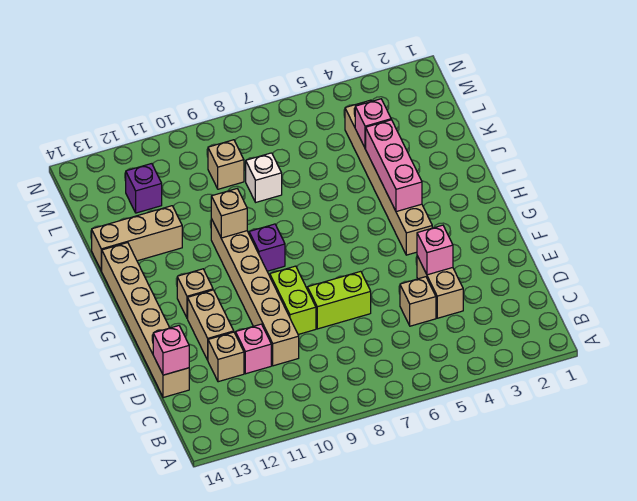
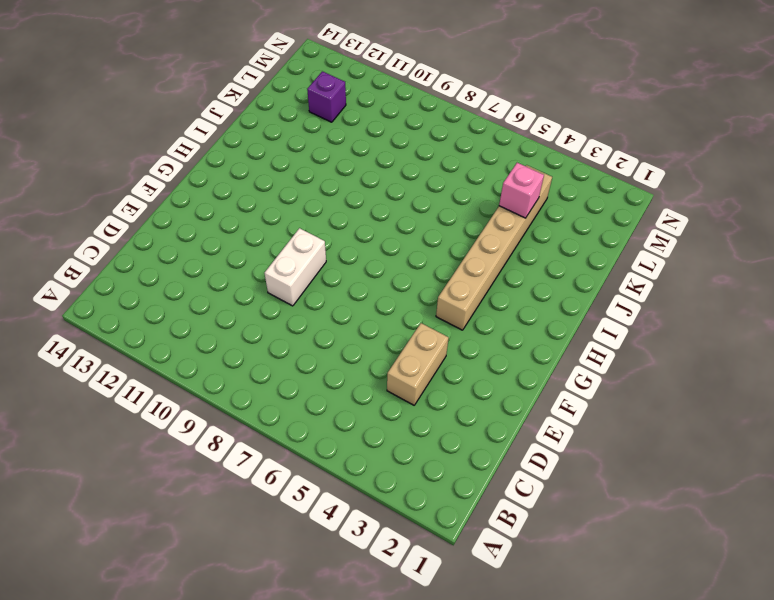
white brick E9:F9 level 1 -> lime brick E9:F9 level 1
none -> tan brick D5 level 1
none -> tan brick D10:I10 level 1
none -> pink brick D11 level 1

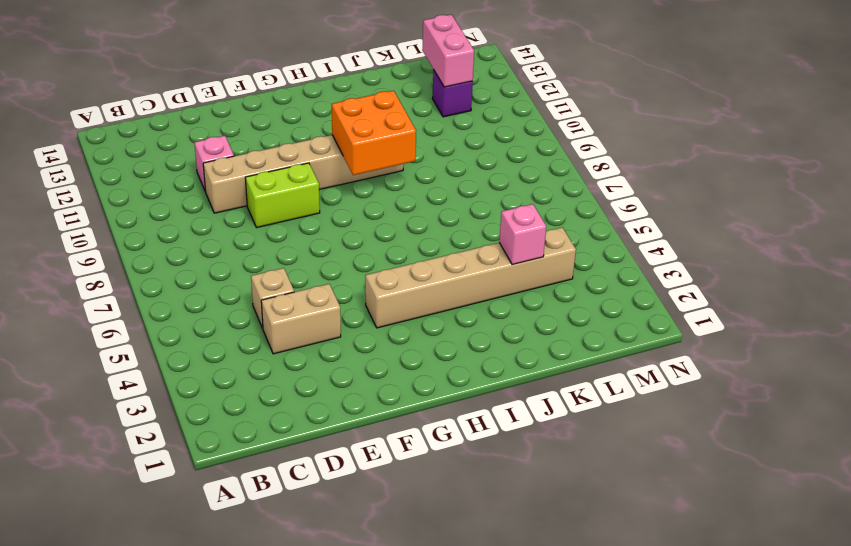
orange brick H9:I10 level 2 -> tan brick I10 level 2
pink brick L12:L13 level 2 -> none
none -> tan brick D12 level 1
none -> tan brick D14:I14 level 1
none -> lime brick E7:E8 level 1

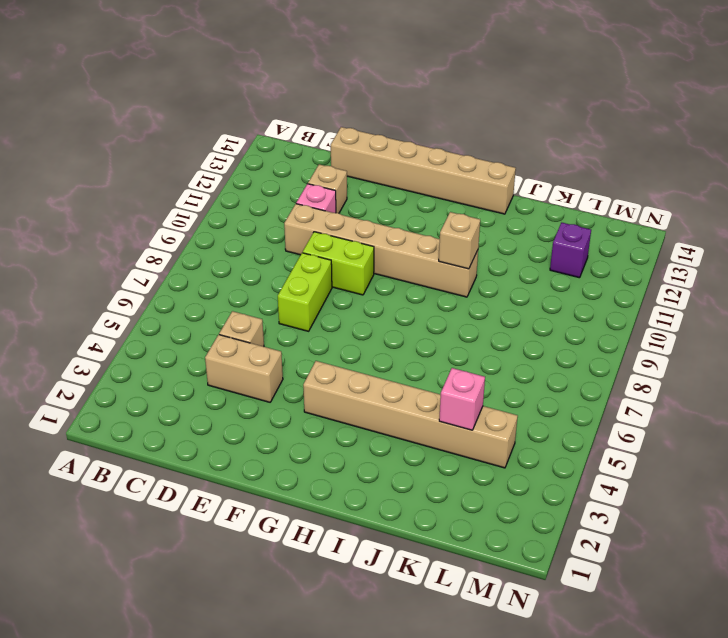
none -> tan brick E12:F12 level 1
none -> tan brick G12 level 1
none -> purple brick H9 level 1

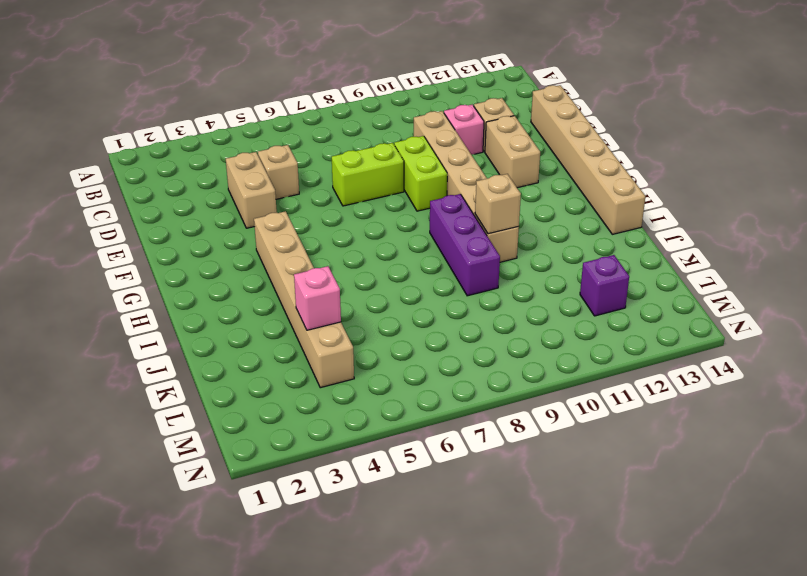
purple brick H9:J9 level 1 -> purple brick H9 level 1
none -> tan brick G12 level 1
none -> tan brick J12:J14 level 1
none -> white brick K8 level 1

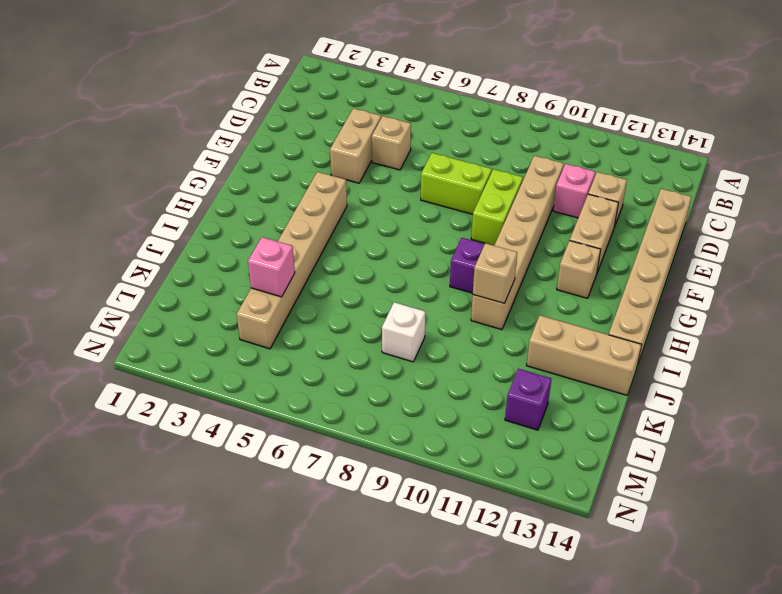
none -> tan brick L9 level 1
none -> pink brick D14 level 2
none -> pink brick E4 level 2

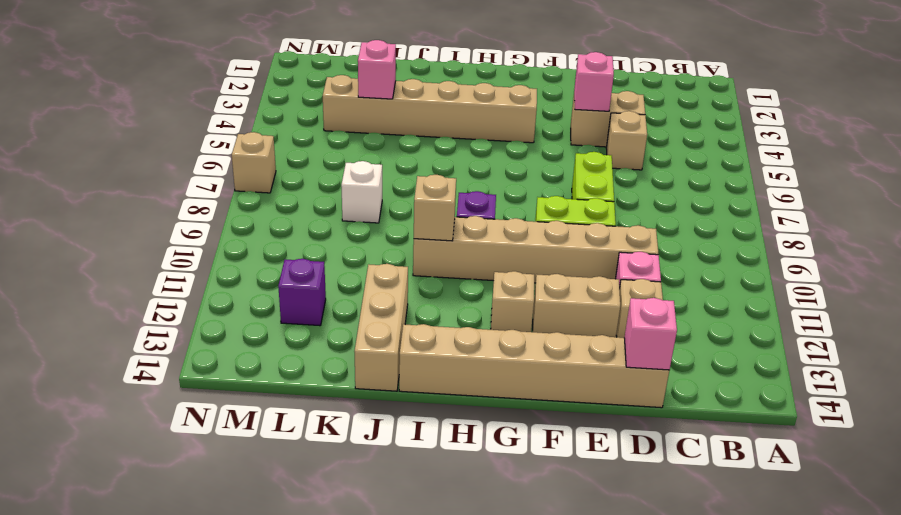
tan brick N7 level 1 -> tan brick L9 level 1
none -> pink brick H4:J4 level 2

